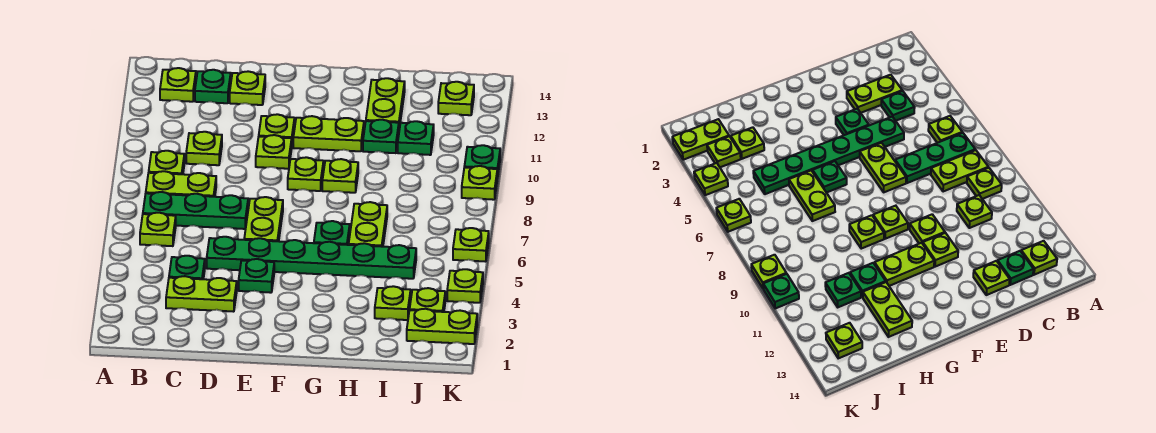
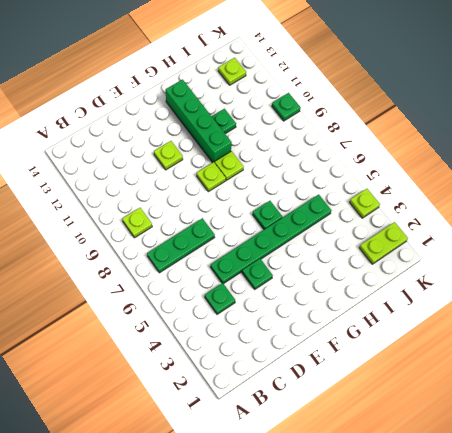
green brick G10:G13 level 1 -> lime plate F11:G11 level 1
none -> lime plate B6 level 1
none -> lime plate B8:C8 level 1
none -> lime plate B13 level 1
none -> lime plate C3:D3 level 1

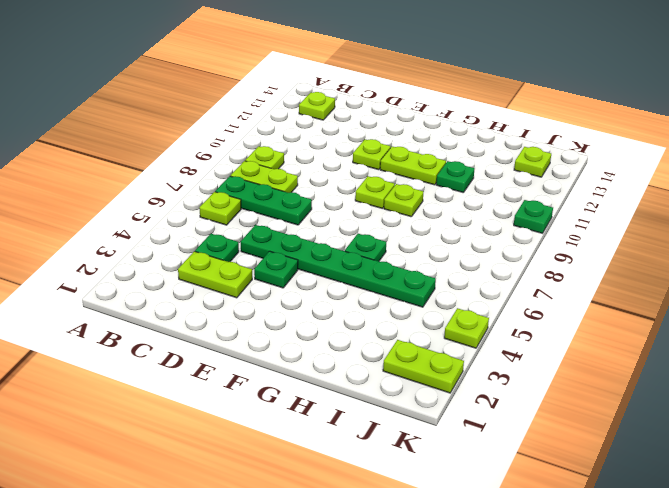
none -> lime plate C10 level 1
none -> green plate C13 level 1
none -> lime plate D13 level 1
none -> lime plate E6:E7 level 1

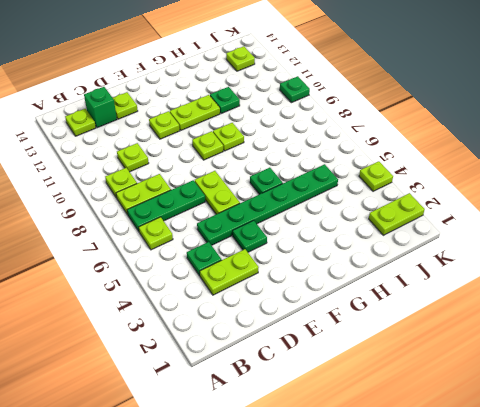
green brick C13 level 1 -> green plate C13 level 1
none -> lime plate E10 level 1
none -> lime plate H6:H7 level 1
none -> lime plate H12:H13 level 1
none -> lime plate I3 level 1

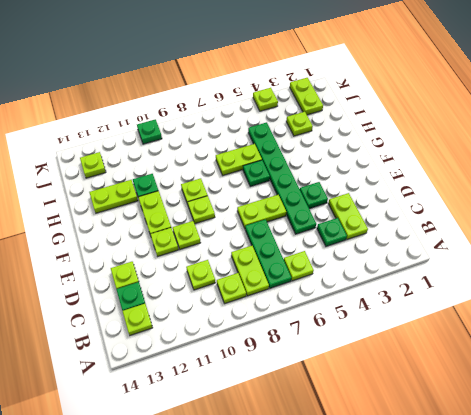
none -> green plate I11 level 1
none -> lime plate J3 level 1
none -> lime plate K6 level 1
none -> lime plate K9 level 1

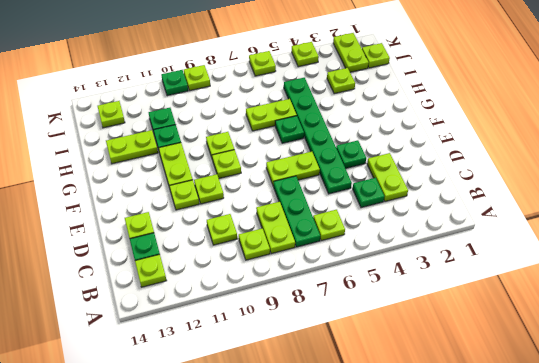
lime plate J1 level 1 -> lime plate J3 level 1

